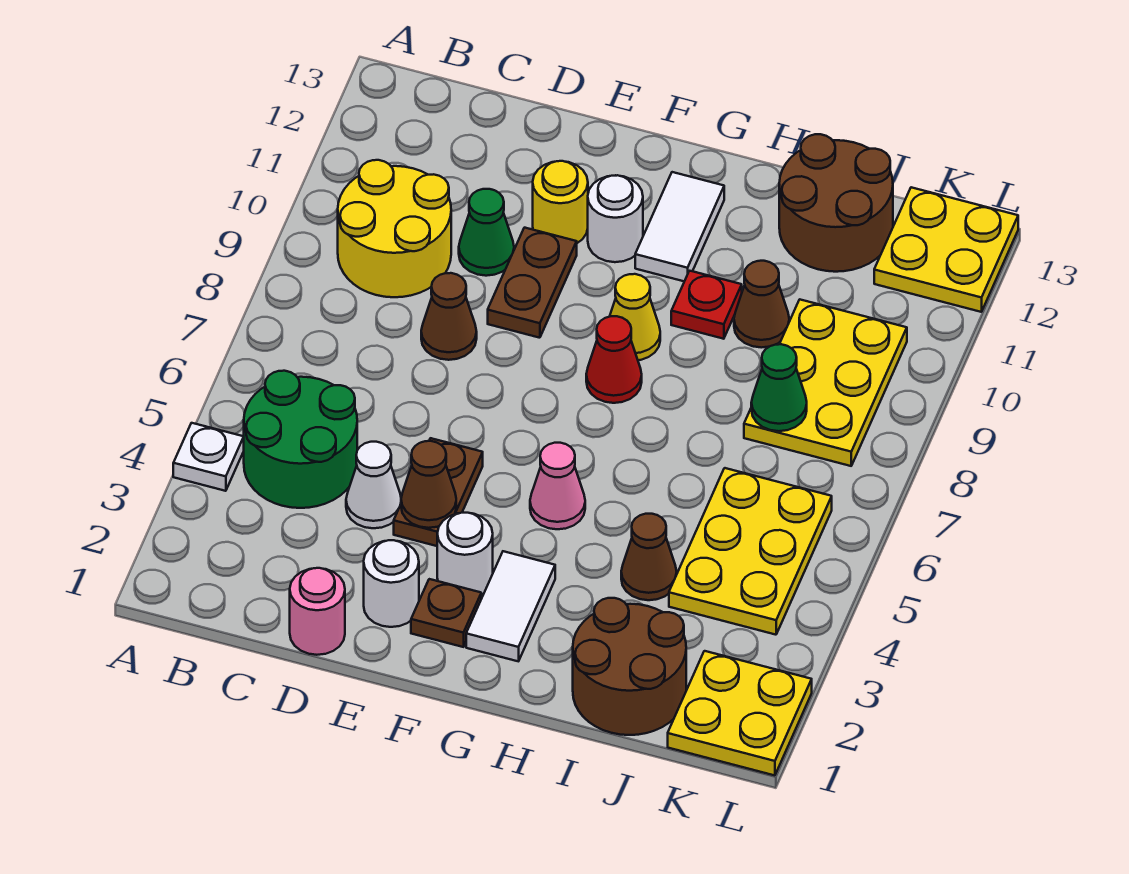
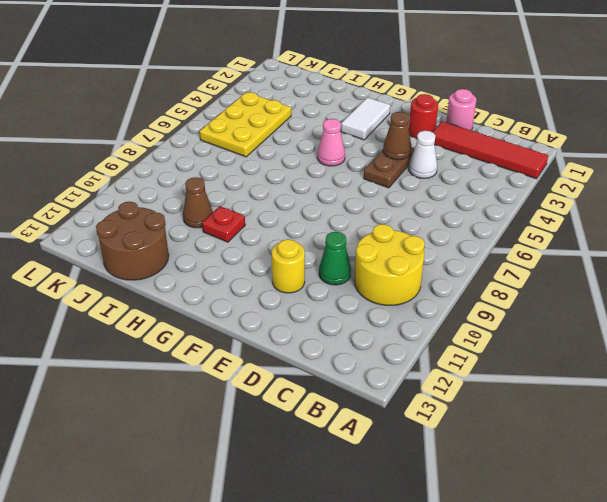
red tile A2:D2 level 1 -> none
red round brick E2 level 1 -> white round brick E2 level 1
none -> white plate A4 level 1
none -> green round brick B4:C5 level 1
none -> brown cone D8 level 1
none -> brown plate E9:E10 level 1

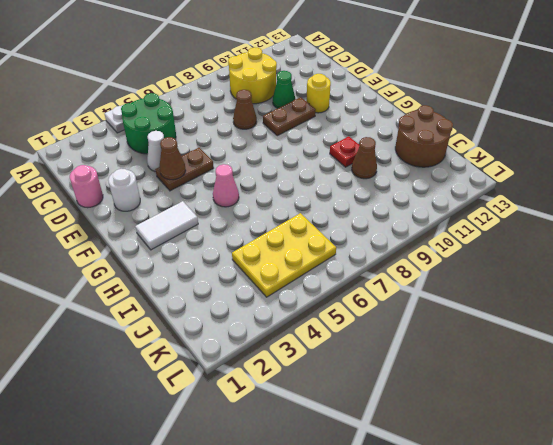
none -> brown plate F2 level 1
none -> white round brick F3 level 1
none -> white round brick F11 level 1
none -> red cone G8 level 1

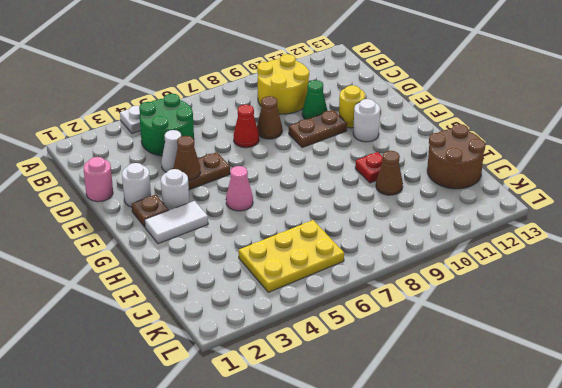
red cone D7 level 1 -> red cone G8 level 1
none -> yellow cone G9 level 1
none -> white tile G11:G12 level 1
none -> brown round brick I1:J2 level 1
none -> brown cone I4 level 1

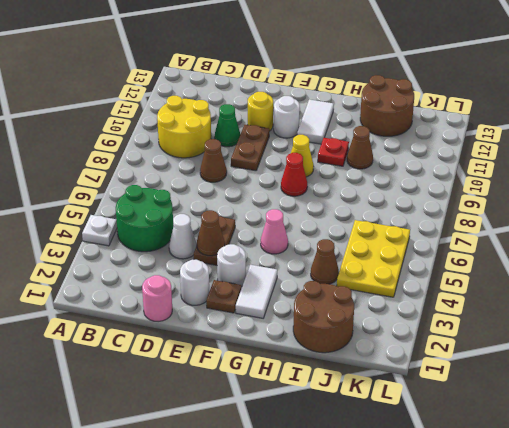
none -> yellow plate J8:K10 level 1
none -> yellow plate K1:L2 level 1
none -> yellow plate K12:L13 level 1
none -> green cone J8 level 2

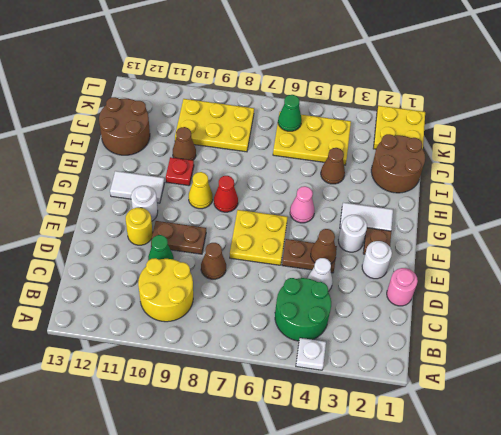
yellow plate E6:F7 level 1 -> yellow plate K12:L13 level 1
green cone K6 level 2 -> green cone J8 level 2

